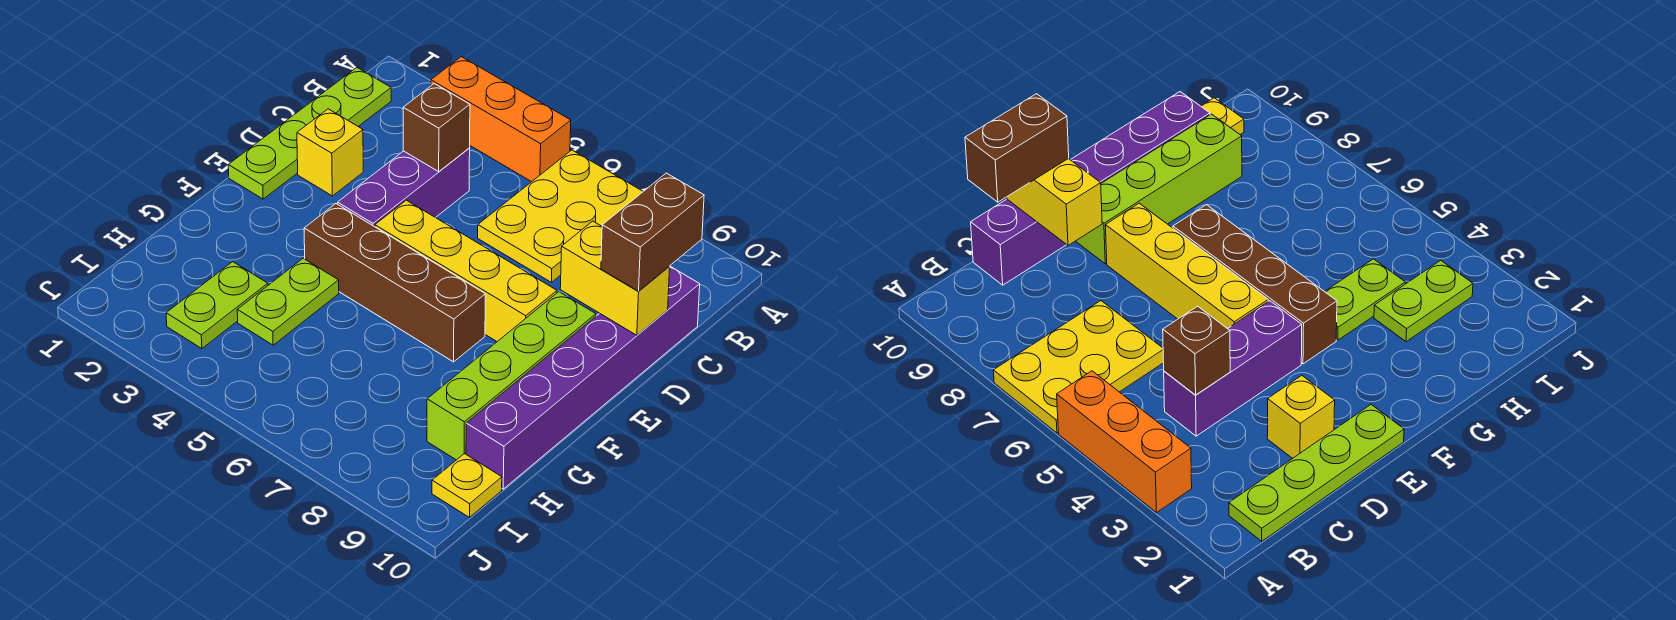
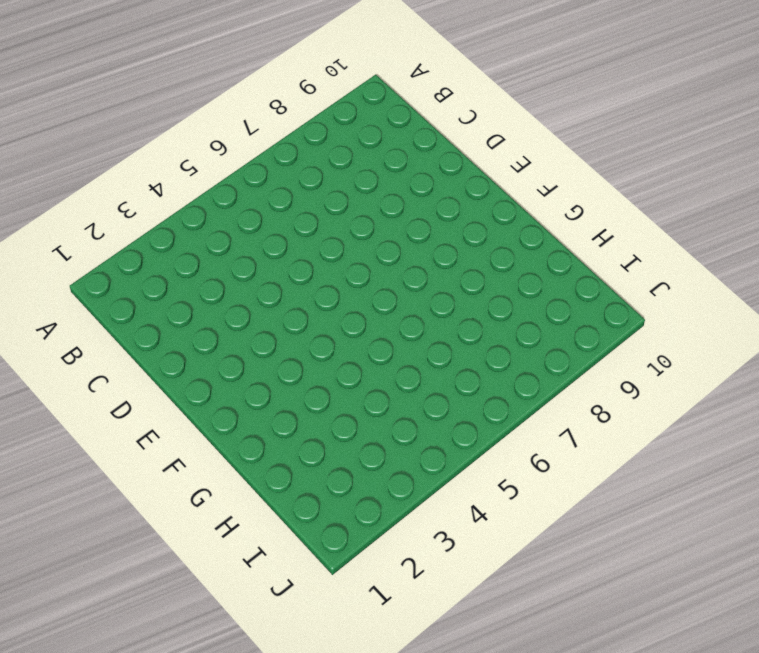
none -> orange brick A3:A5 level 1
none -> yellow plate A6:C7 level 1
none -> lime plate B1:E1 level 1

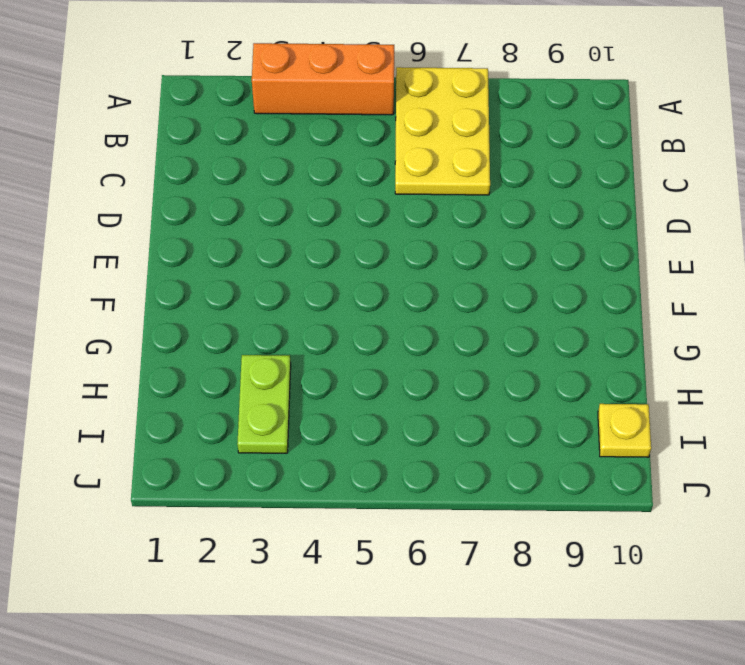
none -> lime plate B1:E1 level 1
none -> purple brick C4:E4 level 1
none -> purple brick C10:H10 level 1

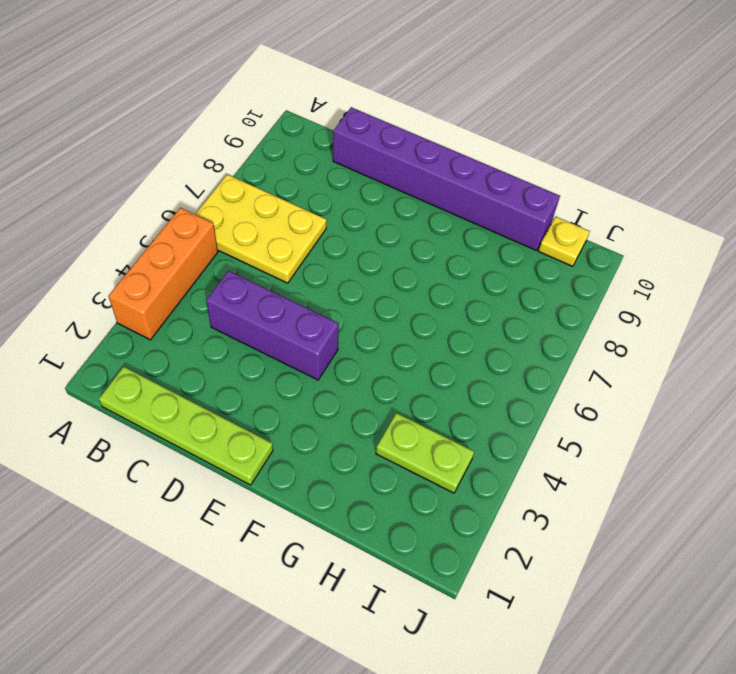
none -> yellow brick D2 level 1
none -> yellow brick E5:E8 level 1
none -> lime brick E9:H9 level 1

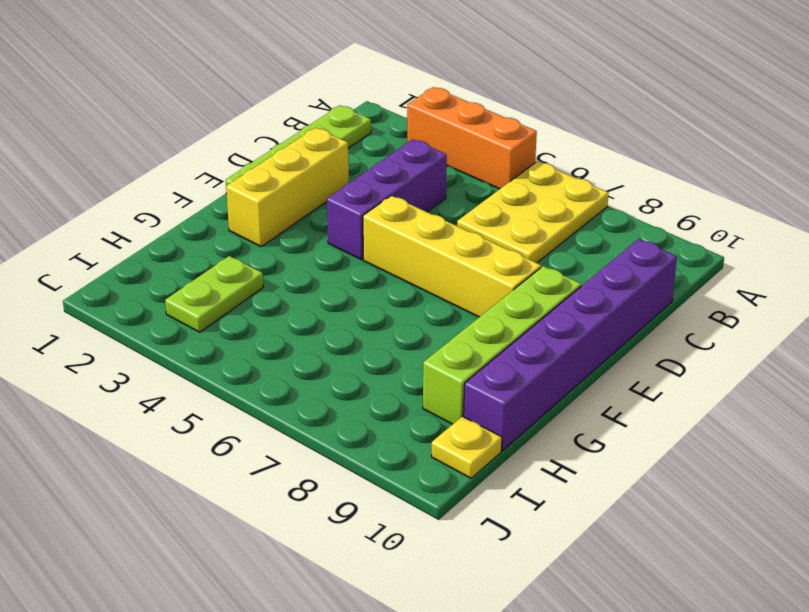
yellow brick D2:F2 level 1 -> yellow brick D2 level 1
none -> brown brick F4:F7 level 1
none -> lime plate G4:H4 level 1
none -> brown brick C4 level 2

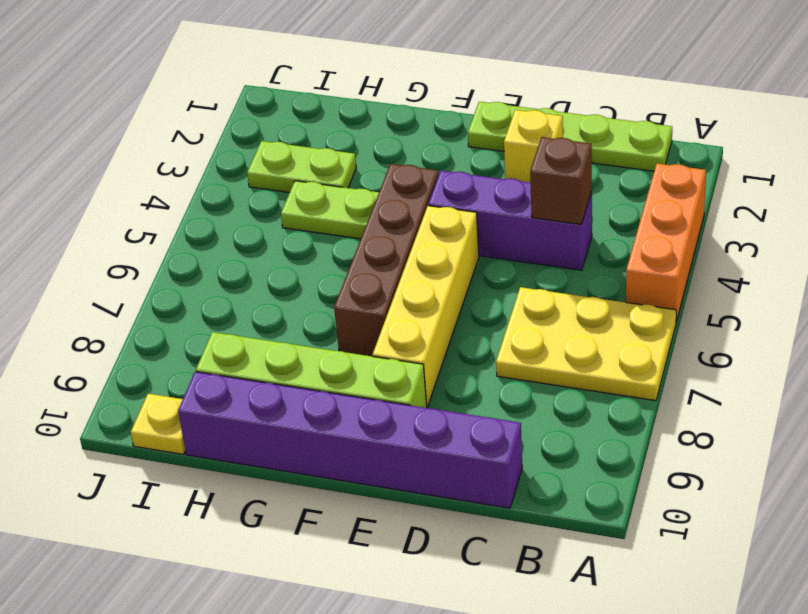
none -> yellow brick D9:D10 level 2
none -> brown brick C10:D10 level 3

